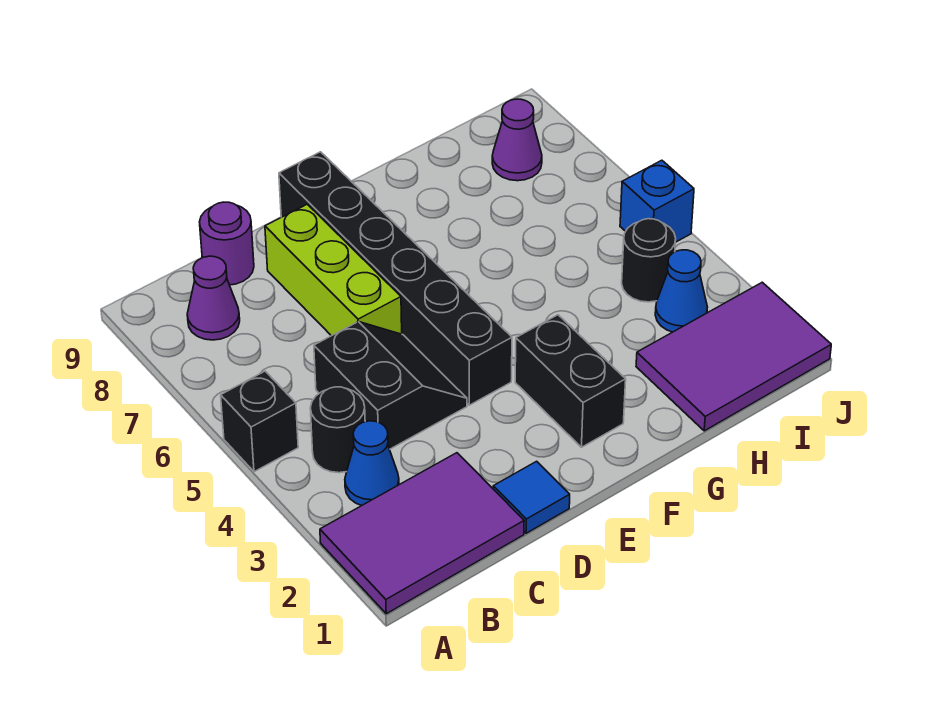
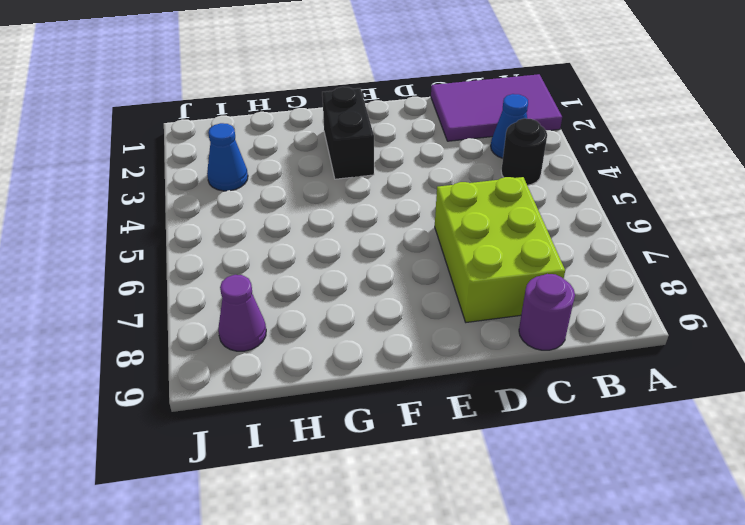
lime brick C6:D8 level 1 -> lime brick D6:D8 level 1
none -> black brick A5 level 1
none -> purple cone B8 level 1
none -> black slope C4:D5 level 1 top C

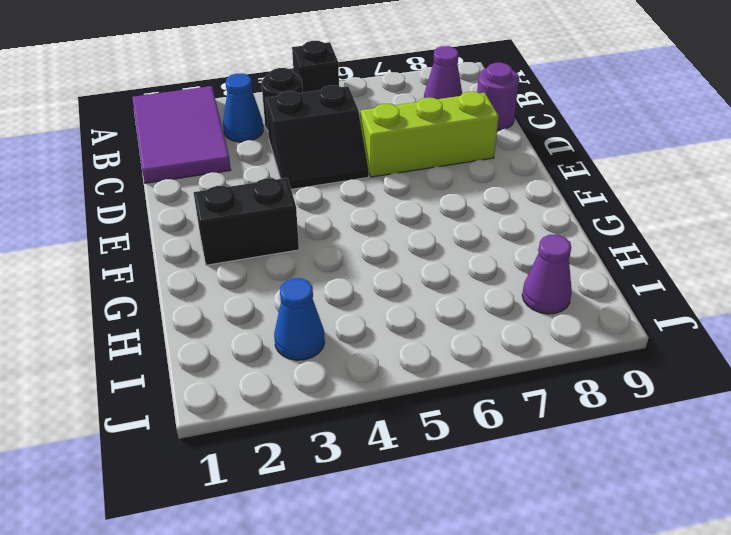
none -> blue tile D1 level 1
none -> black brick E4:E9 level 1
none -> purple tile H1:J2 level 1

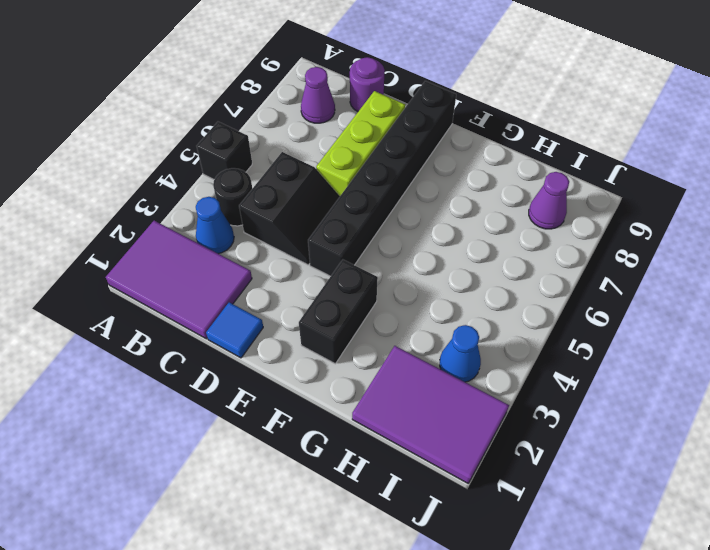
none -> black round brick I4 level 1
none -> blue brick J5 level 1

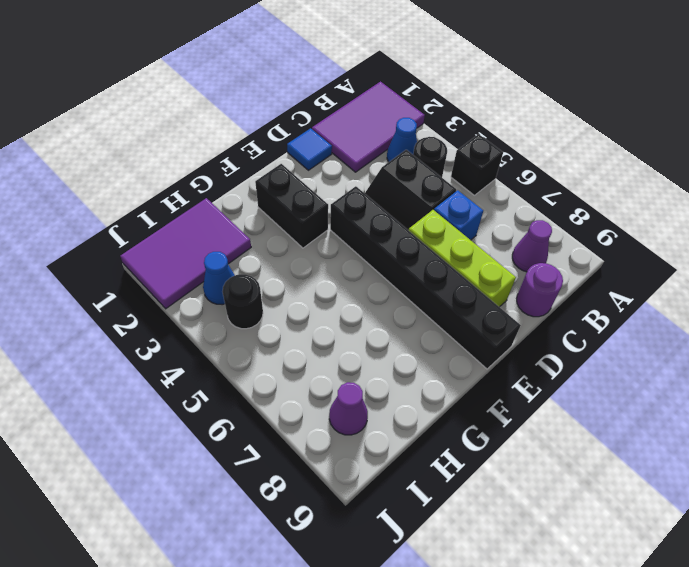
blue brick C6 level 1 -> blue brick J5 level 1

